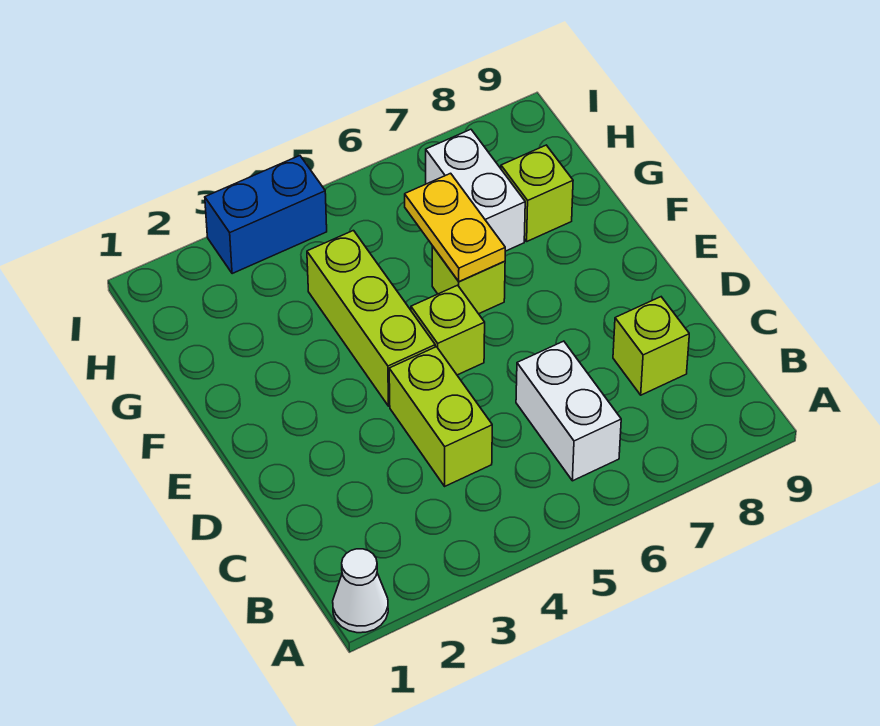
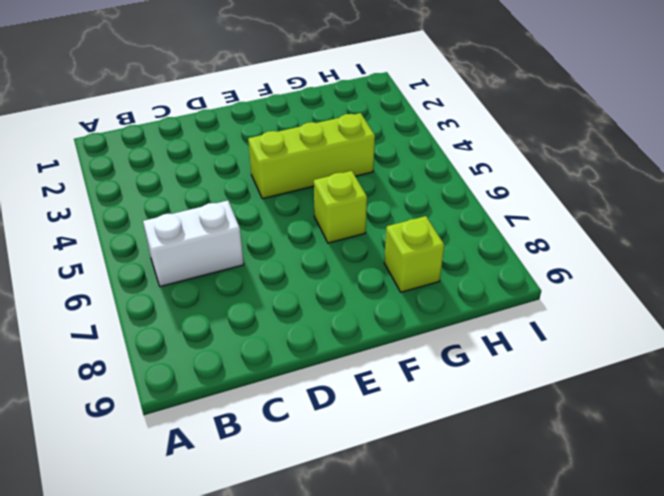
none -> white cone A1 level 1
none -> lime brick C4:D4 level 1

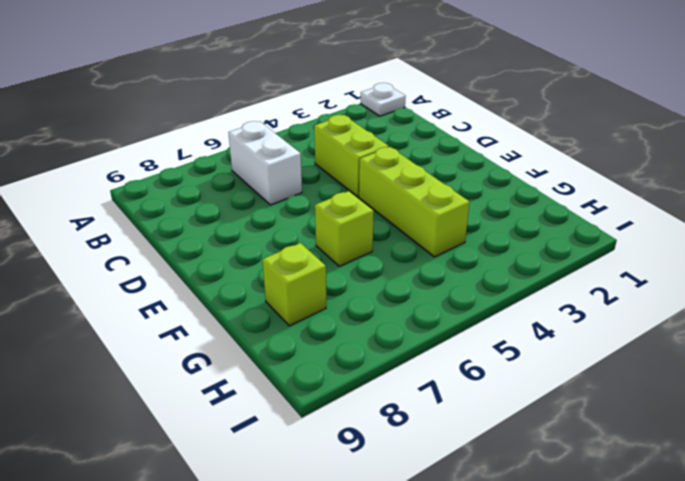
white plate A1 level 1 -> white cone A1 level 1
none -> lime brick C8 level 1
none -> lime brick E5 level 1

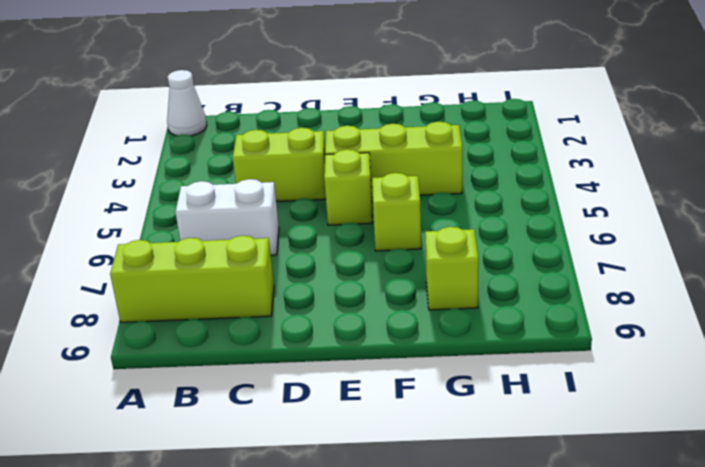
lime brick A8:C8 level 1 -> lime brick C8 level 1
none -> white brick G7:H7 level 1
none -> blue brick I3:I4 level 1

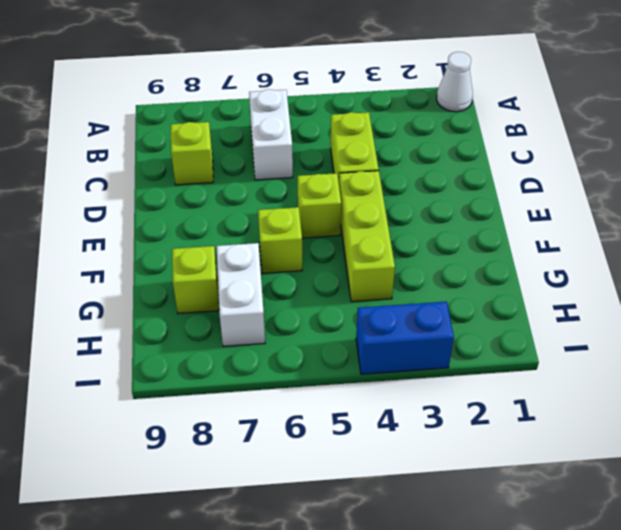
none -> yellow plate F6:G6 level 2

